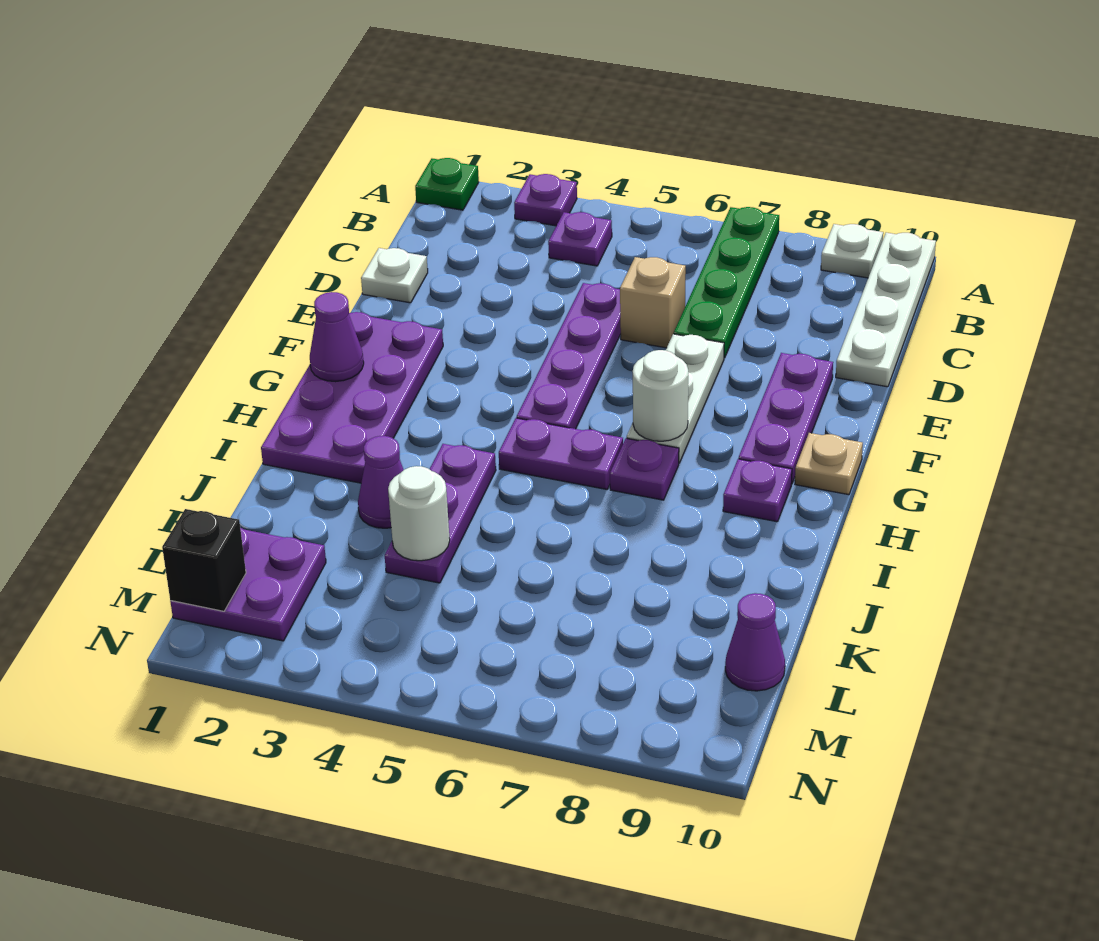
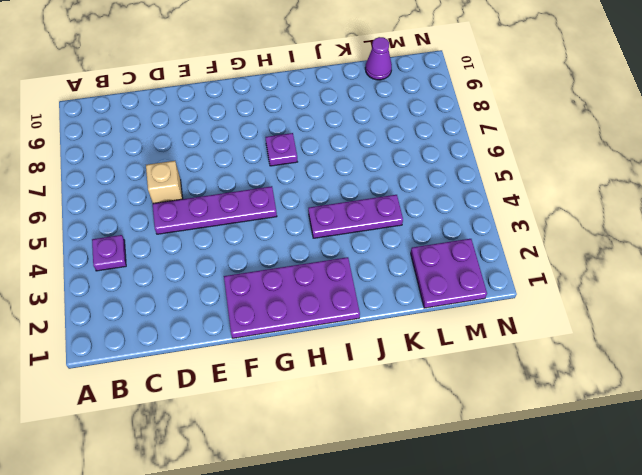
none -> green plate A1 level 1
none -> purple plate A3 level 1
none -> green plate A7:D7 level 1

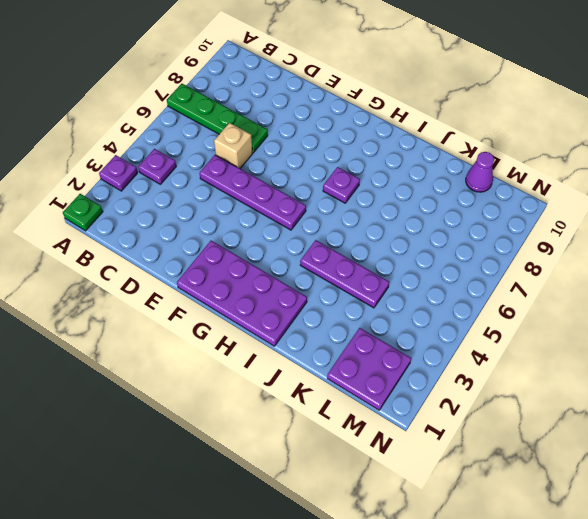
none -> white plate A9 level 1
none -> white plate A10:D10 level 1
none -> white plate D1 level 1

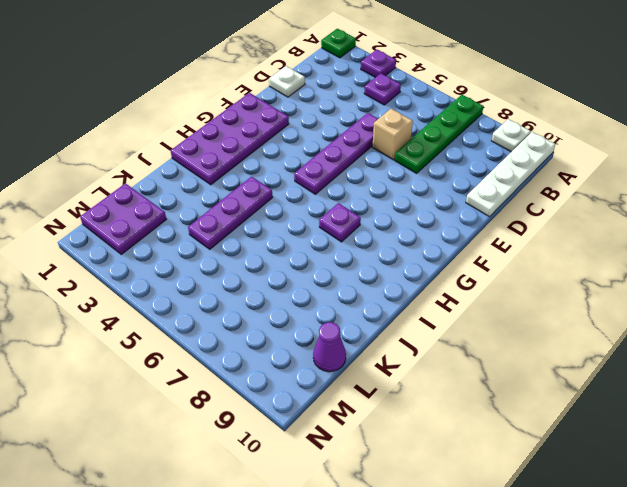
none -> white plate E7:G7 level 1
none -> purple plate E9:G9 level 1
none -> tan plate G10 level 1

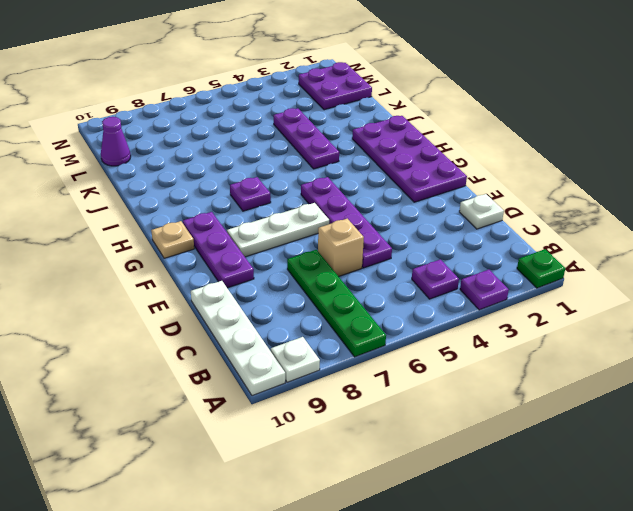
white plate F6:F8 level 1 -> white plate E7:G7 level 1
none -> purple plate H5:H6 level 1
none -> purple plate H9 level 1
none -> purple cone J3 level 1

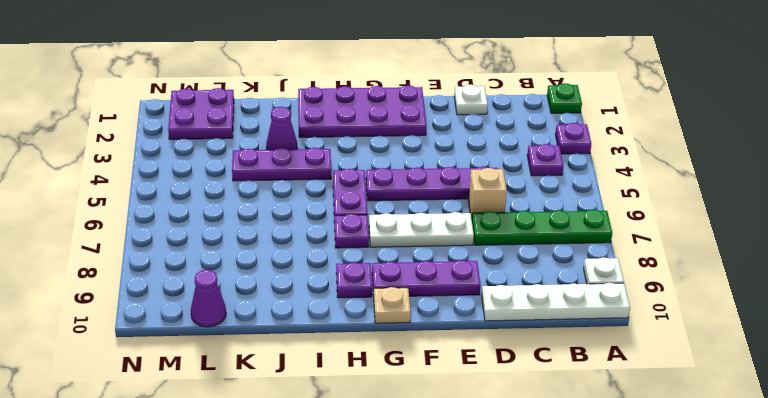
none -> purple cone G1 level 2
none -> white round brick G7 level 2
none -> white round brick K4 level 2

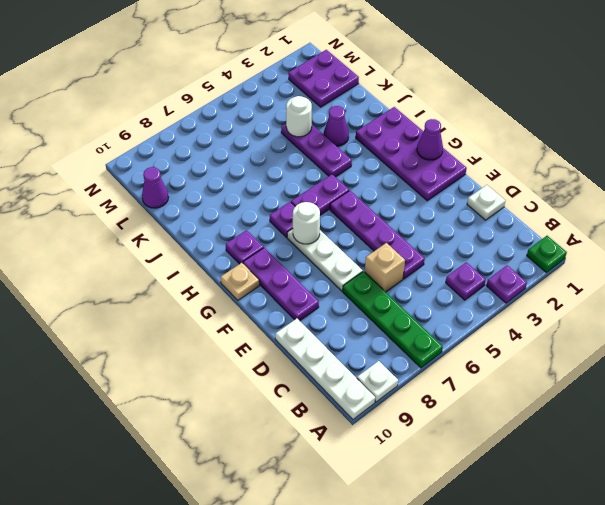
none -> black brick M1 level 2

